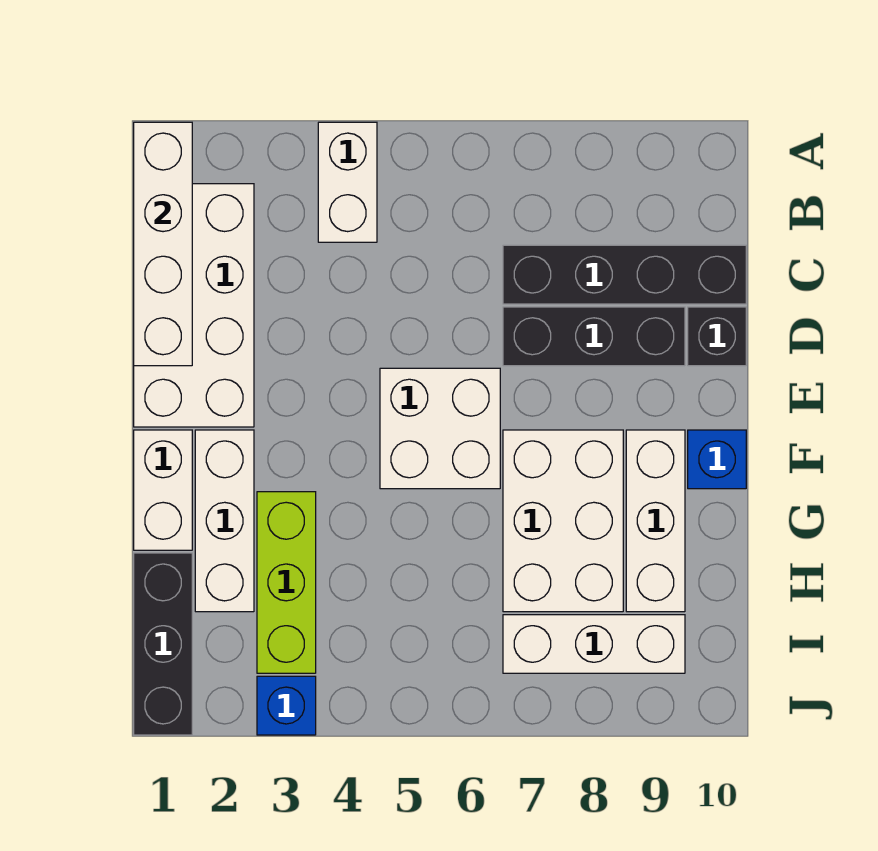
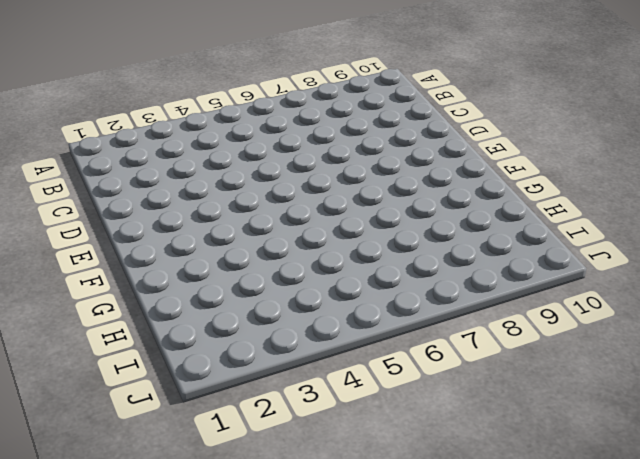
none -> white brick A4:B4 level 1
none -> white brick B1:E2 level 1
none -> black brick C7:C10 level 1

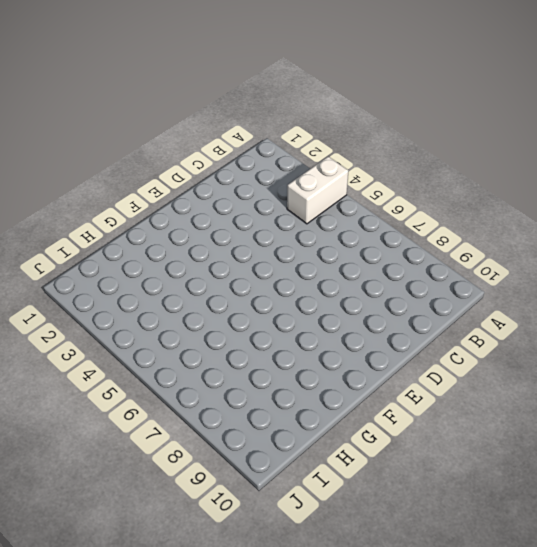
none -> white brick B1:E2 level 1
none -> black brick C7:C10 level 1
none -> black brick D7:D9 level 1

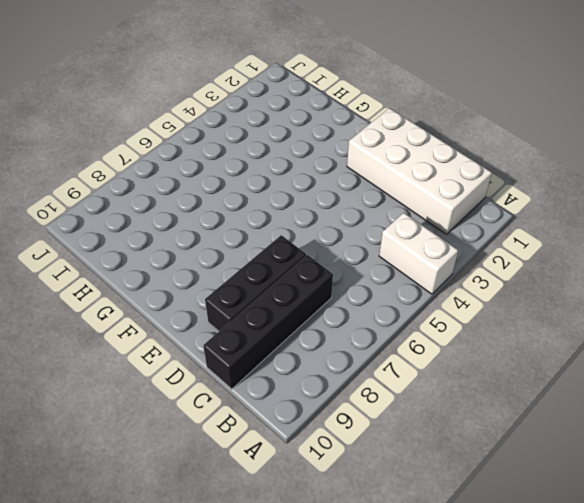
none -> black brick D10 level 1
none -> white brick E5:F6 level 1
none -> white brick F1:G1 level 1

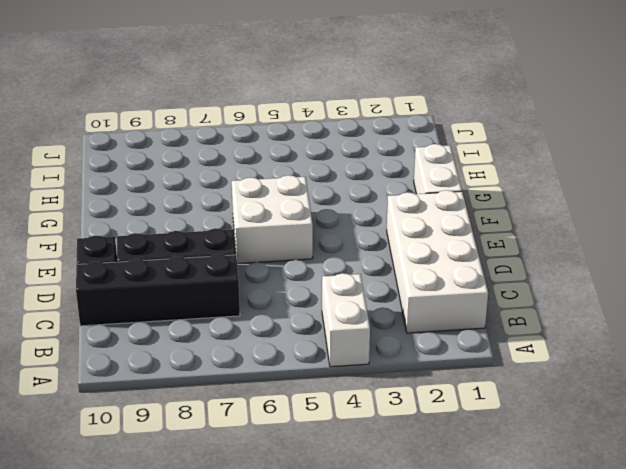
none -> white brick F2:H2 level 1
none -> white brick F7:H8 level 1
none -> white brick F9:H9 level 1

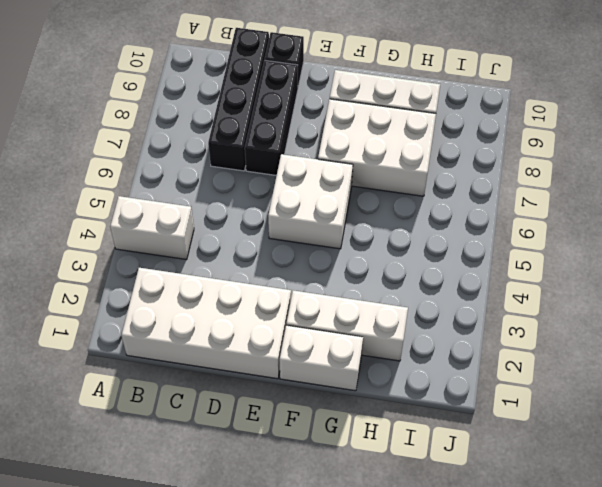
none -> blue brick F10 level 1
none -> lime brick G3:I3 level 1
none -> black brick H1:J1 level 1

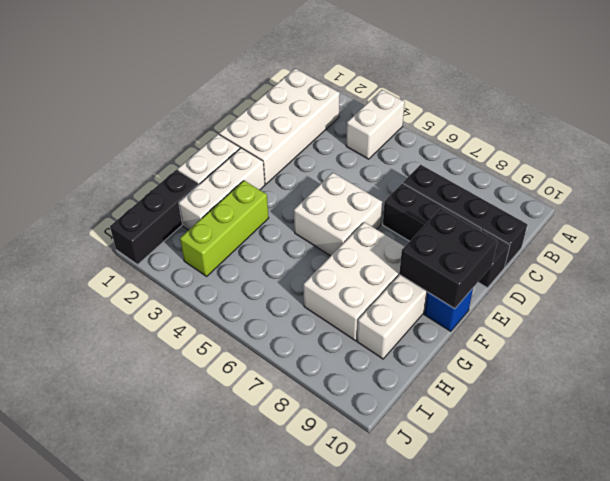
black brick E9:F10 level 2 -> none
none -> white brick I7:I9 level 1
none -> blue brick J3 level 1
none -> white brick A1:D1 level 2

